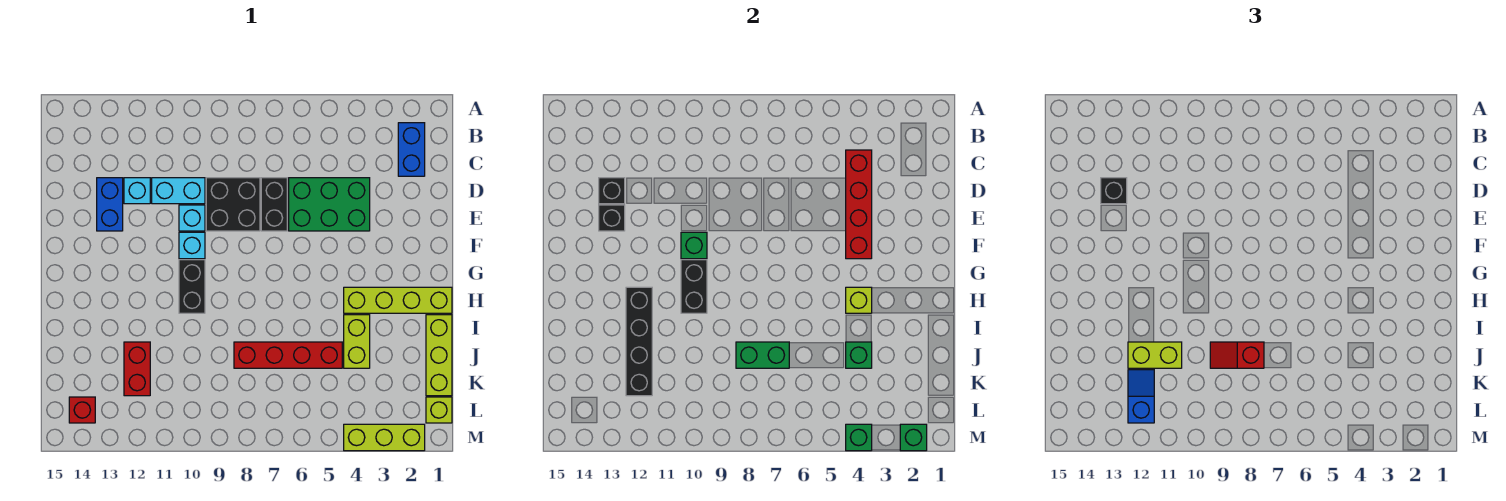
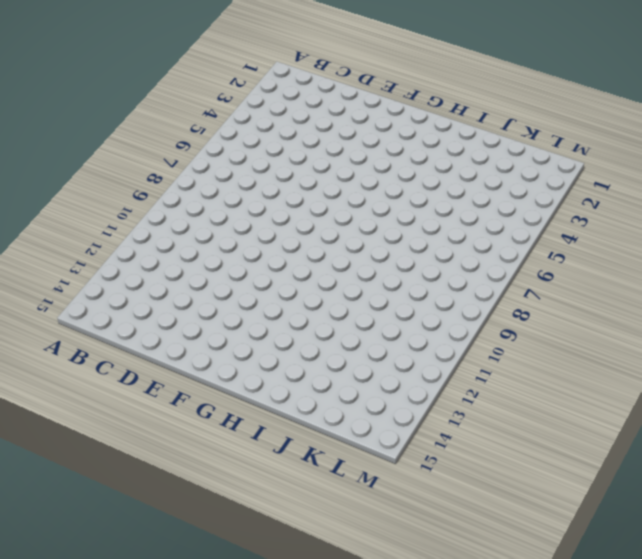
none -> blue brick B2:C2 level 1
none -> green brick D4:E6 level 1
none -> black brick D7:E7 level 1
none -> black brick D8:E9 level 1

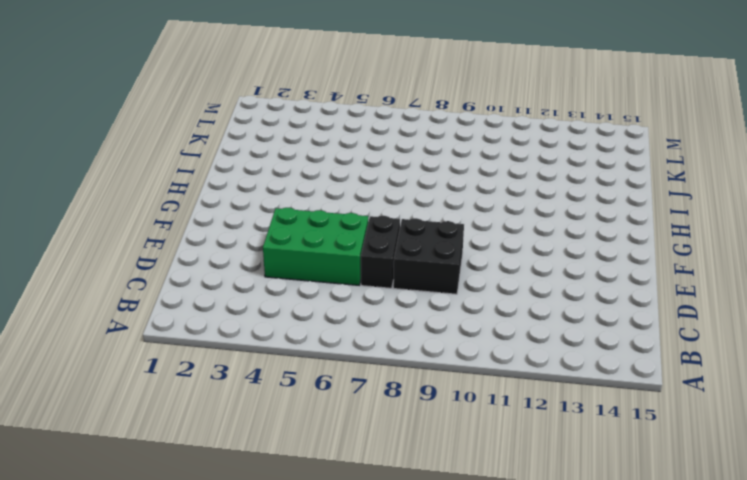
none -> blue brick B2:C2 level 1
none -> cyan brick D10:D11 level 1
none -> cyan brick D12 level 1
none -> blue brick D13:E13 level 1

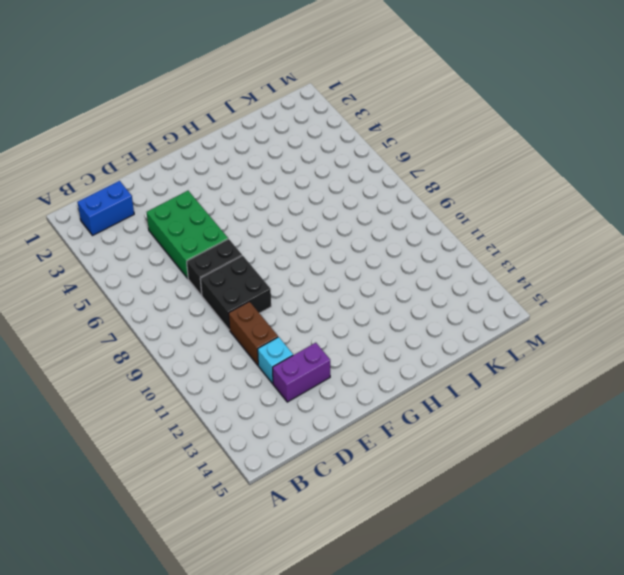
brown brick D10:D11 level 1 -> cyan brick D10:D11 level 1
purple brick D13:E13 level 1 -> blue brick D13:E13 level 1
none -> cyan brick E10 level 1
none -> cyan brick F10 level 1
none -> black brick G10:H10 level 1
none -> lime brick H1:H4 level 1

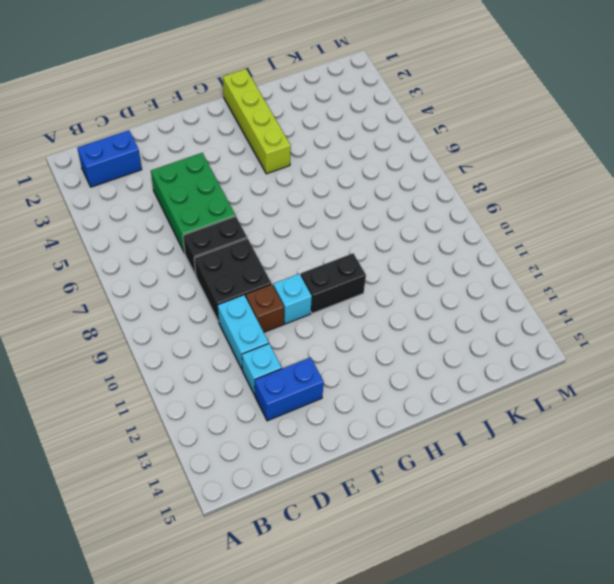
brown brick E10 level 1 -> cyan brick E10 level 1
none -> lime brick I1:K1 level 1
none -> lime brick I4:J4 level 1
none -> red brick J5:J8 level 1
none -> red brick J12:K12 level 1

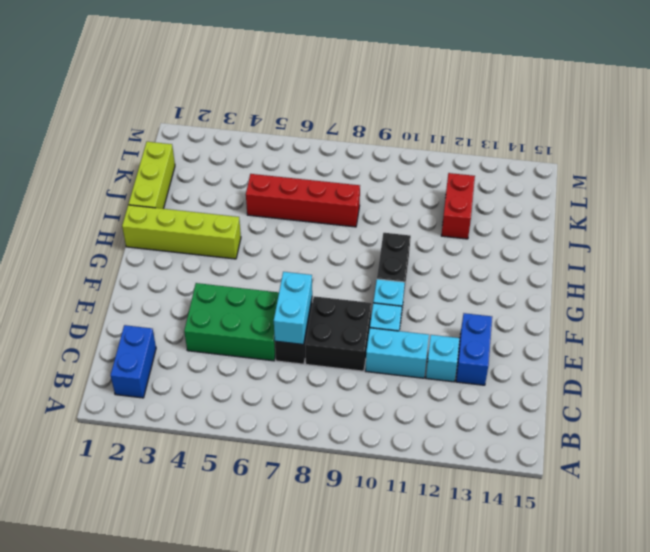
cyan brick D7:E7 level 2 -> none
none -> lime brick I4:J4 level 1
none -> lime brick L1 level 1
none -> red brick L14 level 1
none -> lime brick M2:M4 level 1

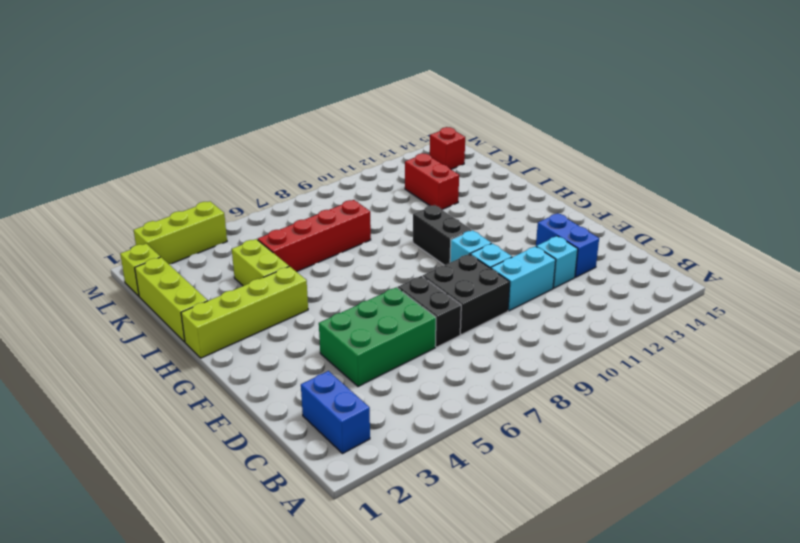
none -> red brick C4:F4 level 2
none -> black brick D13 level 2
none -> black brick E13 level 2
none -> green brick F10 level 2

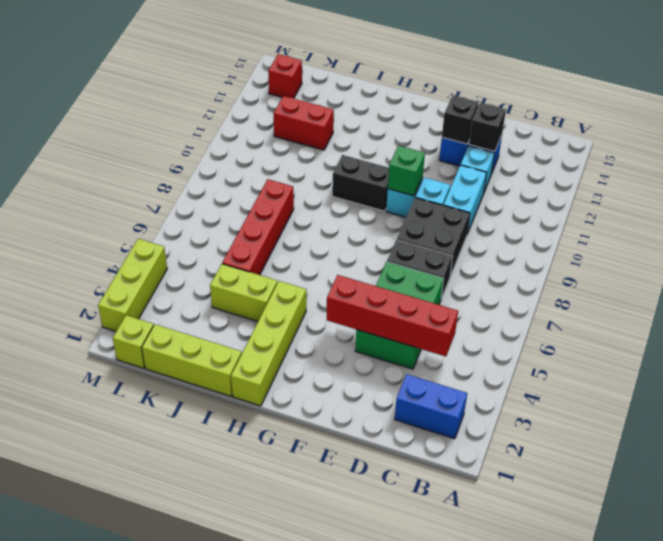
none -> black brick G10:H10 level 2
none -> lime brick H4 level 2
none -> black brick H12:K12 level 2
none -> green brick J4 level 2

